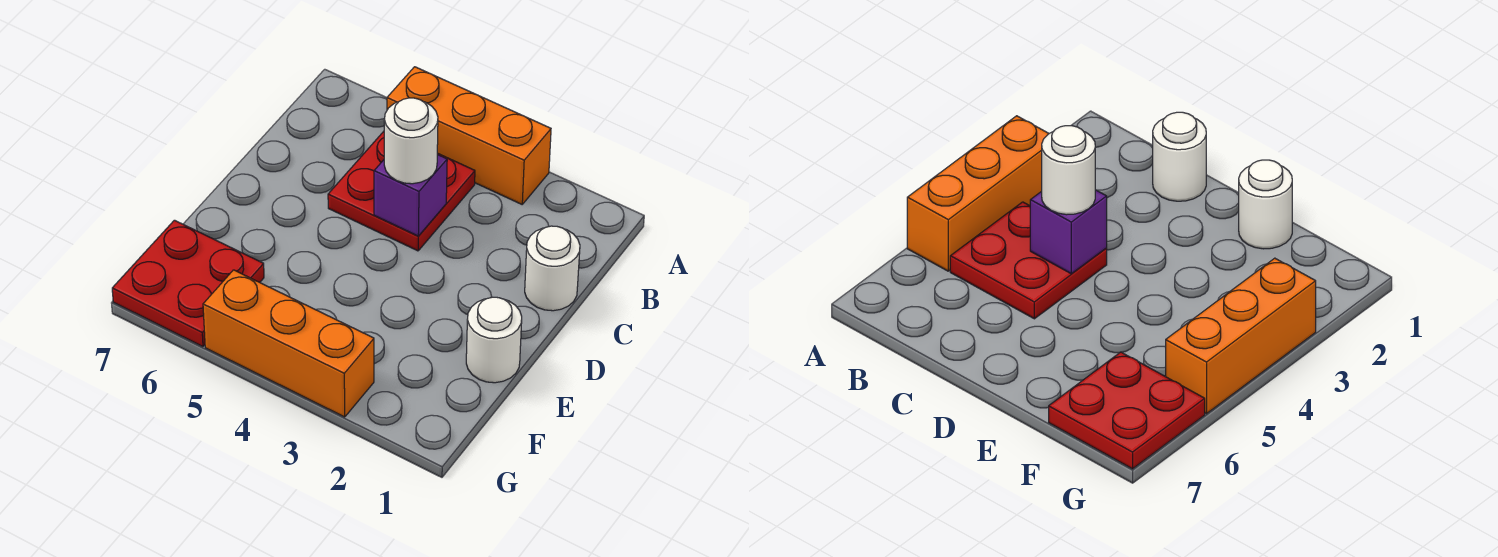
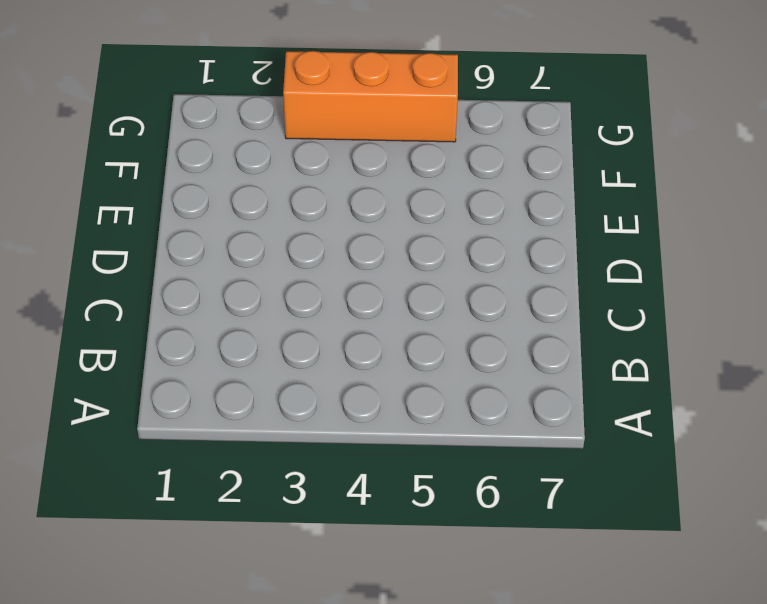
none -> orange brick A3:A5 level 1
none -> red plate B4:C5 level 1

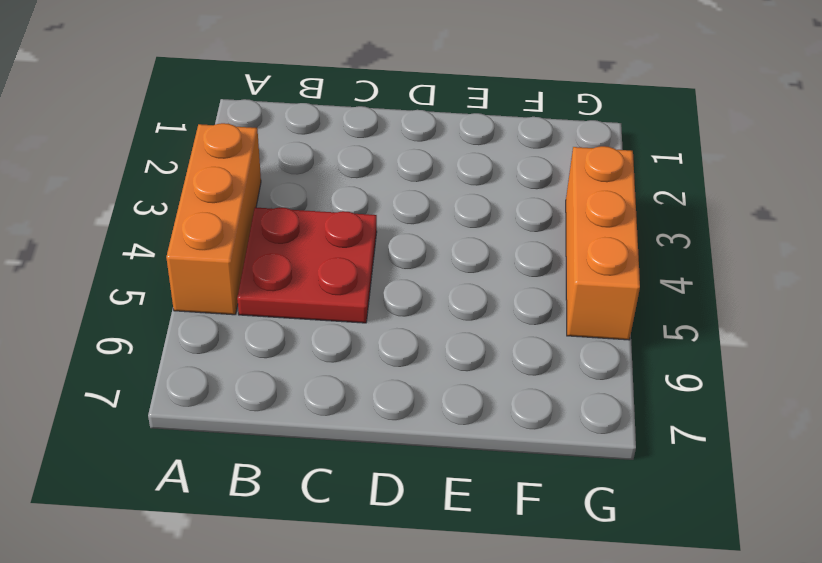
none -> white round brick C1 level 1
none -> white round brick E1 level 1

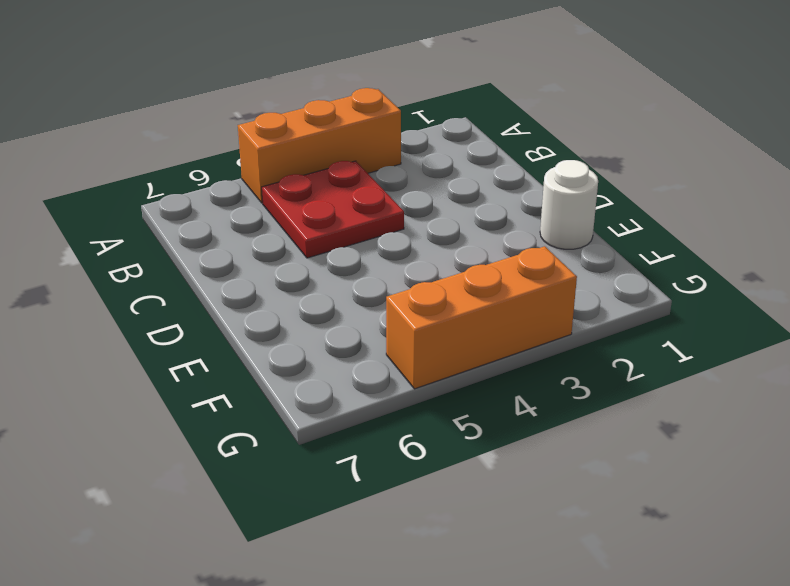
none -> white round brick C1 level 1
none -> red plate F6:G7 level 1

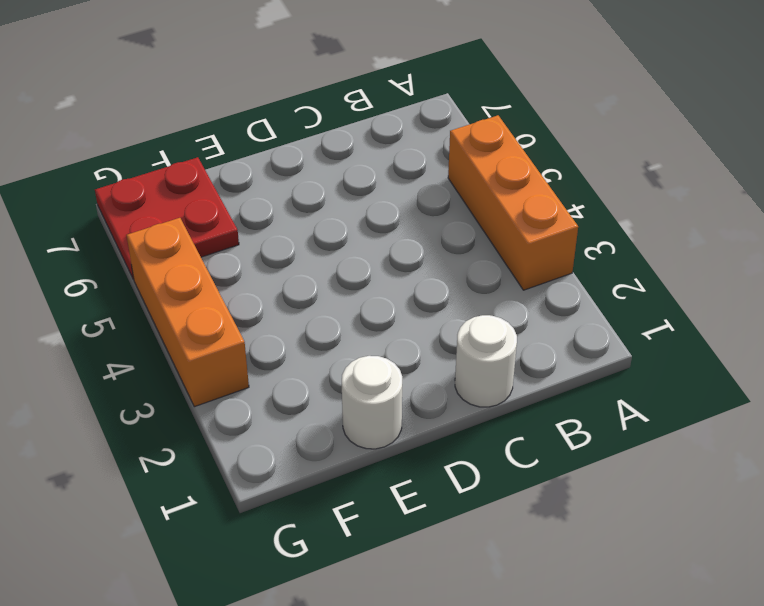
none -> red plate B4:C5 level 1
none -> purple brick C4 level 2

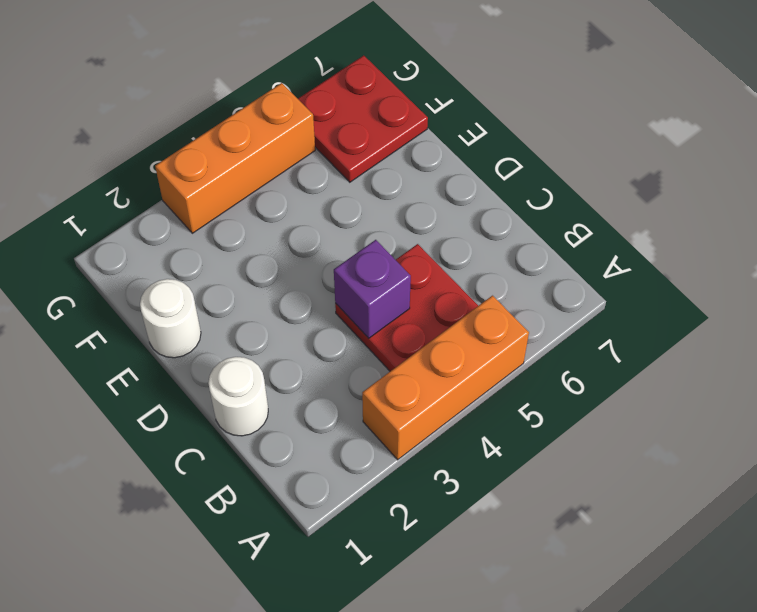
none -> white round brick C4 level 3

